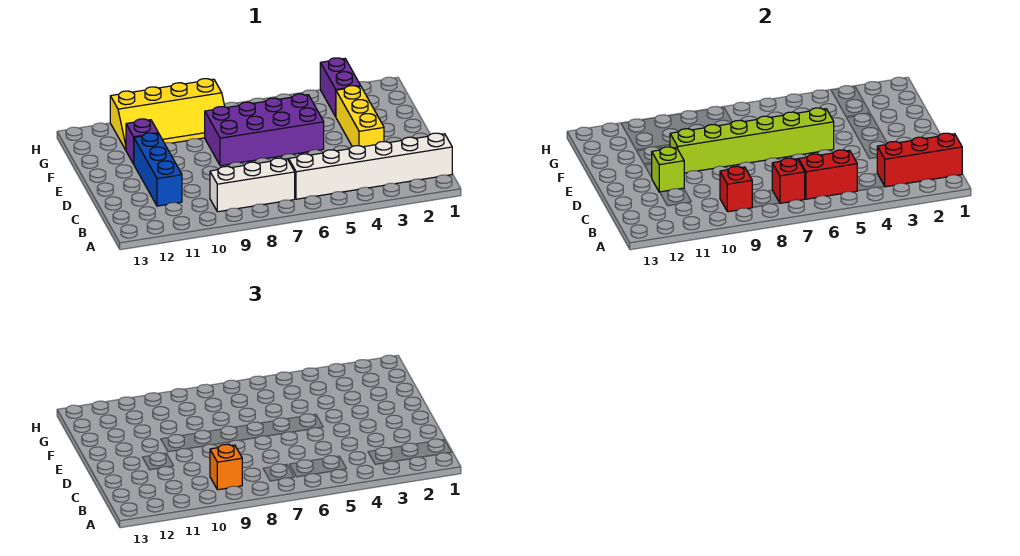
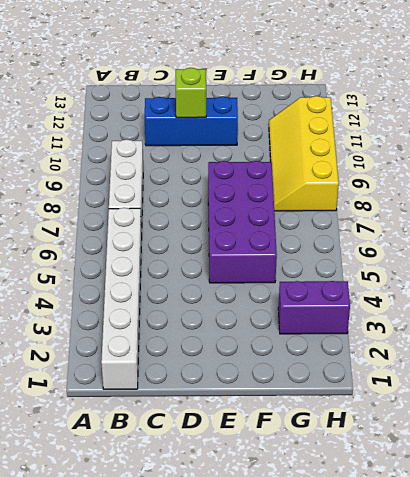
none -> yellow brick D3:F3 level 1
none -> purple brick F11 level 1
none -> red brick B1:B3 level 2

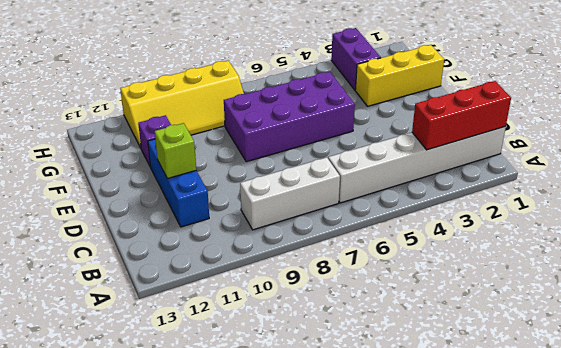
yellow brick F1:F3 level 1 -> yellow brick D3:F3 level 1
none -> red brick B5:B6 level 2
none -> red brick B7 level 2
none -> red brick B9 level 2

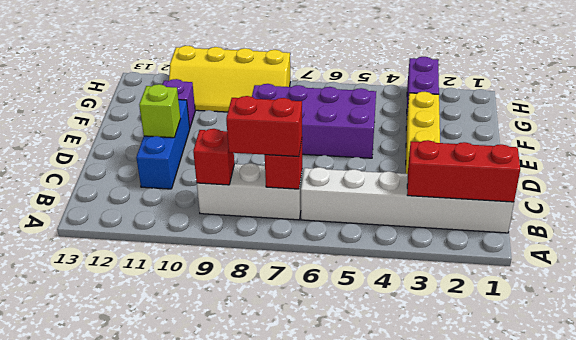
red brick B7:B8 level 3 -> red brick B5:B6 level 2
none -> lime brick E5:E10 level 2
none -> orange brick B9 level 3

